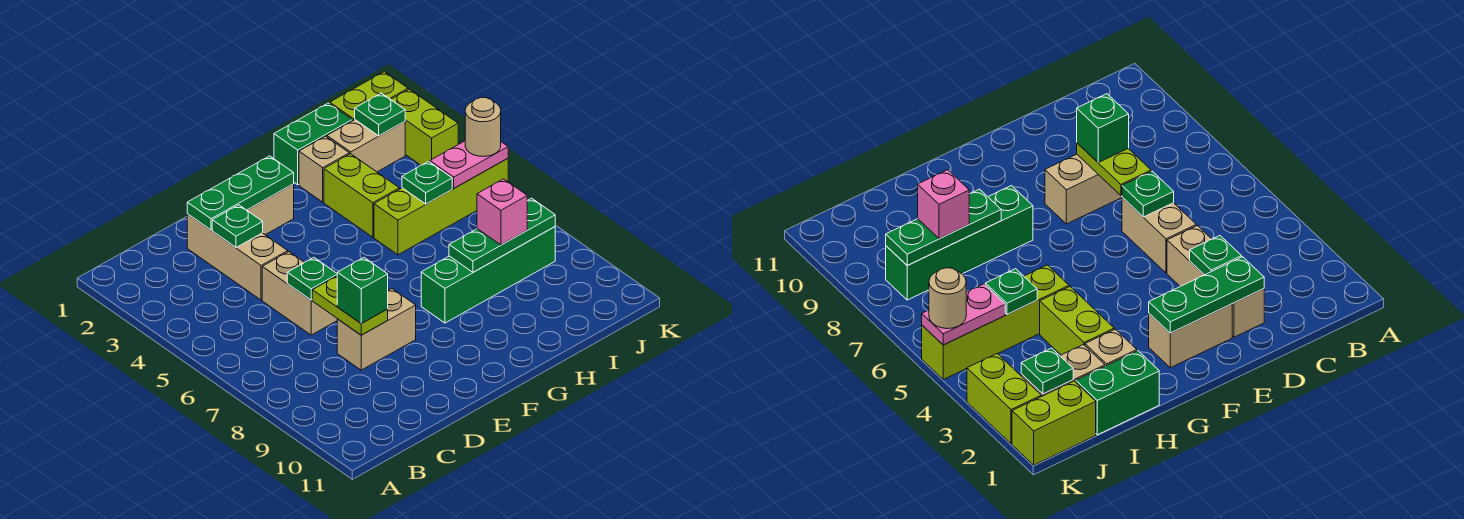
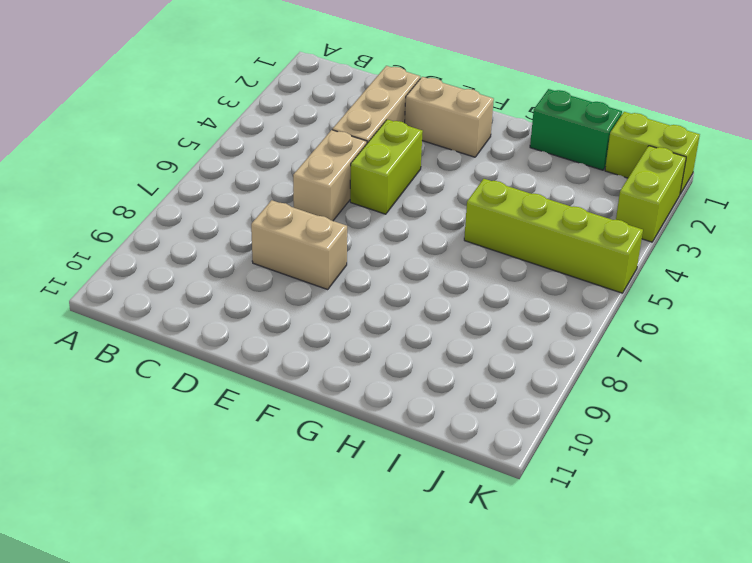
lime brick E4:E5 level 1 -> lime brick H3:H4 level 1
none -> green brick G8:J8 level 1
none -> tan brick H2 level 1
none -> tan brick I2:J2 level 1

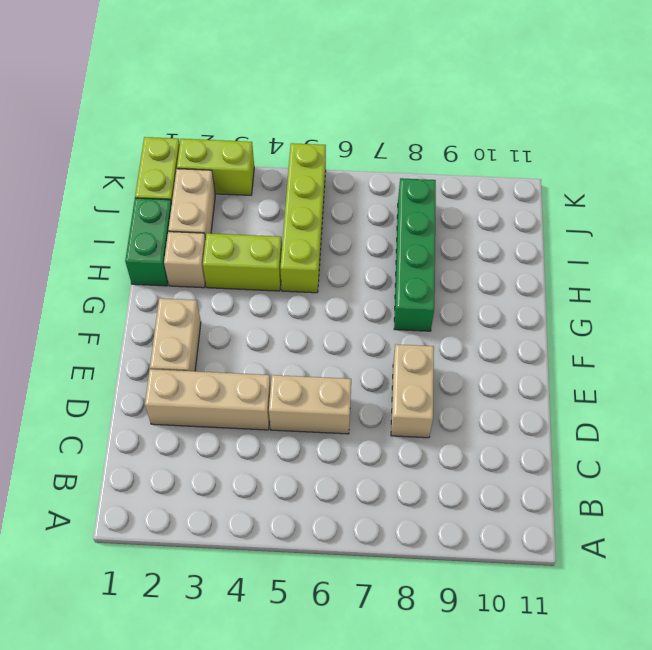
none -> green plate D2:F2 level 2
none -> green plate D3 level 2
none -> green plate D6 level 2

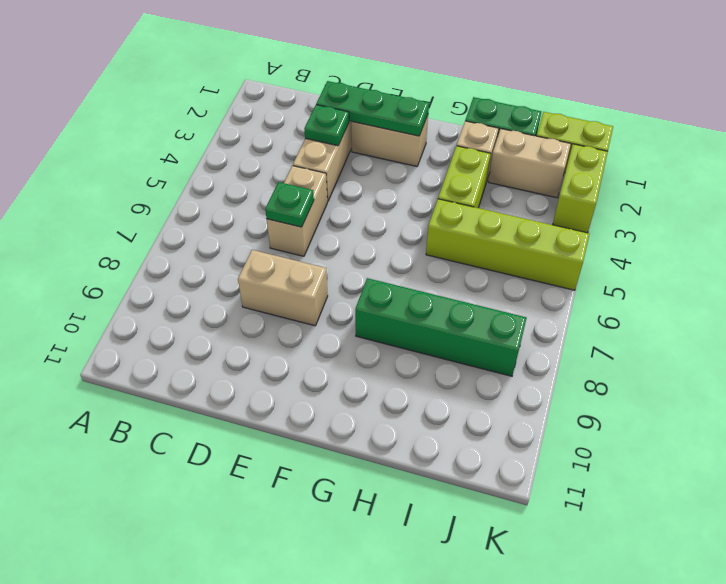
none -> lime plate D7:D8 level 2
none -> green plate H8:J8 level 2
none -> green plate I5 level 2

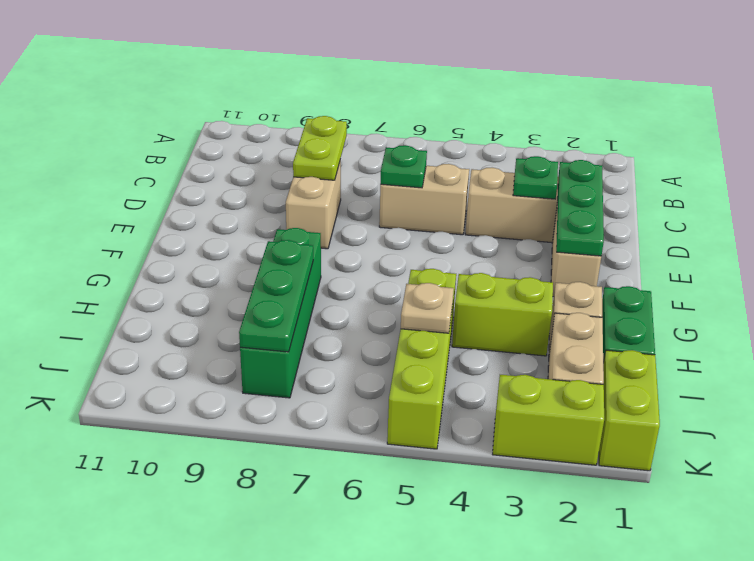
lime plate C8:D8 level 2 -> lime plate D7:D8 level 2
tan plate I5 level 2 -> green plate I5 level 2
none -> green plate J2 level 2
none -> pink plate J5:K5 level 2
none -> green brick D8 level 3

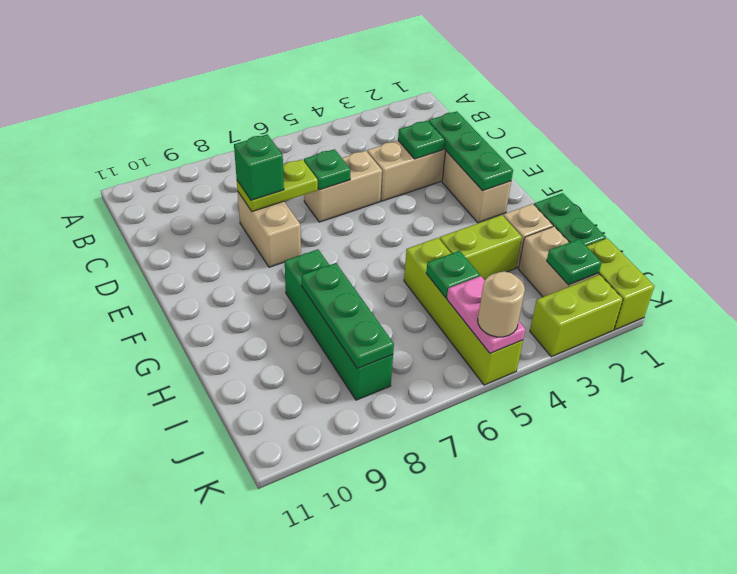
none -> pink brick I8 level 3

